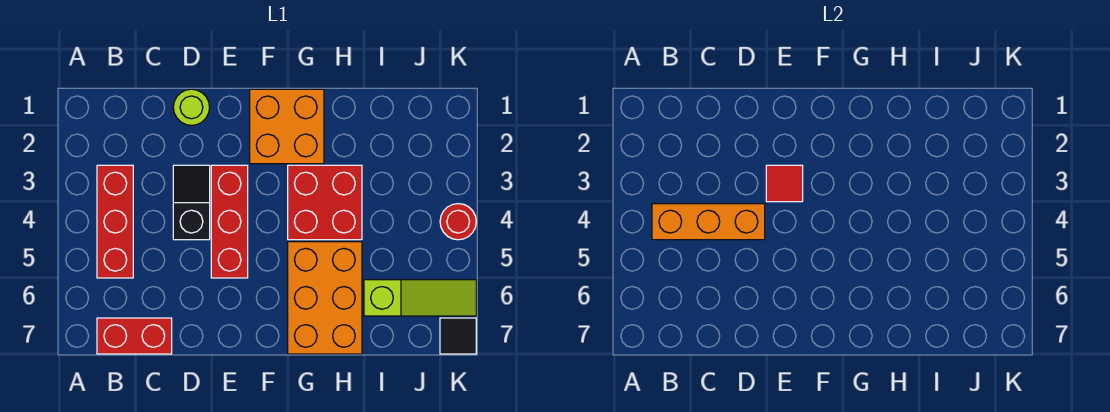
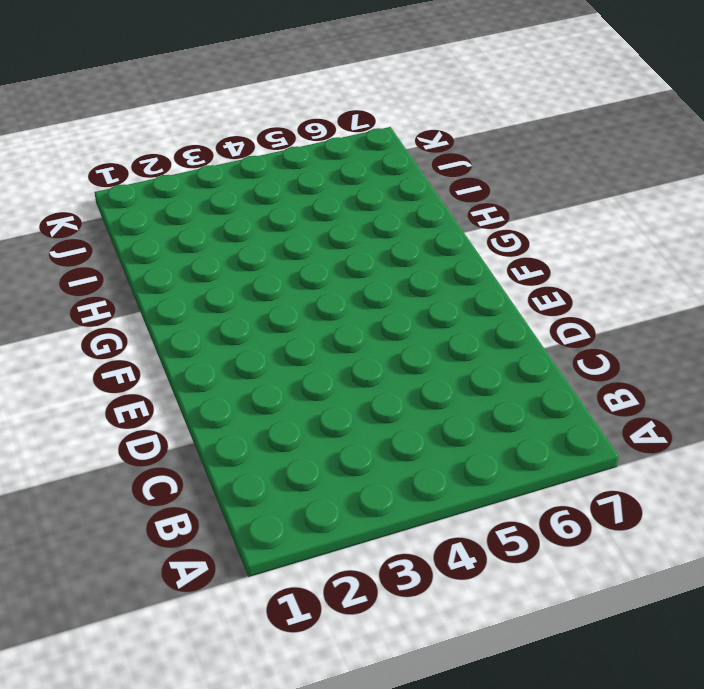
none -> red brick B3:B5 level 1
none -> red brick B7:C7 level 1
none -> lime round brick D1 level 1

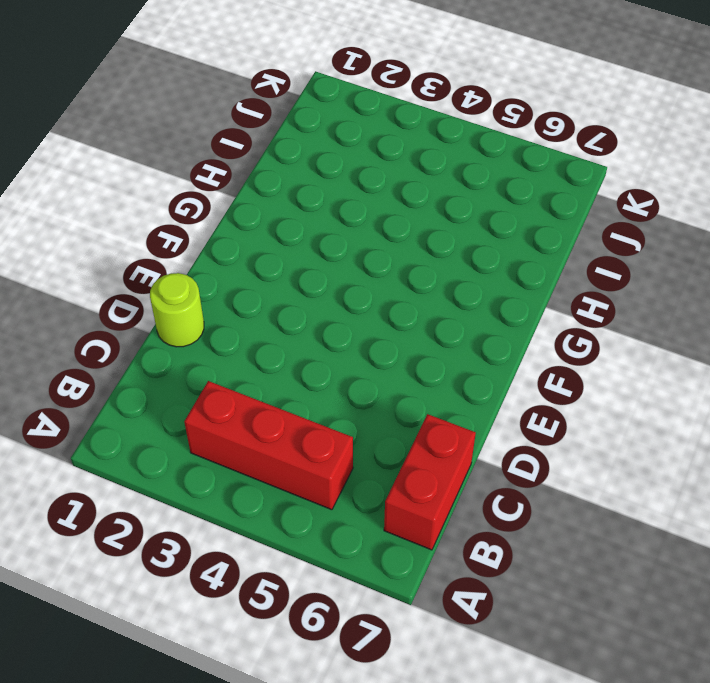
none -> black slope D3:D4 level 1 top 4
none -> red brick E3:E5 level 1
none -> orange brick F1:G2 level 1

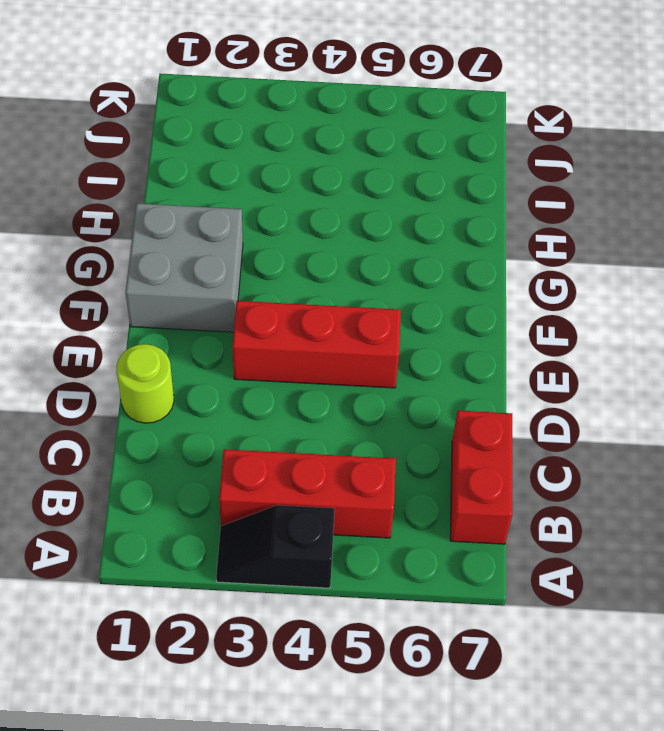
black slope A3:A4 level 1 top 4 -> black slope D3:D4 level 1 top 4
grey brick F1:G2 level 1 -> orange brick F1:G2 level 1
none -> red brick G3:H4 level 1
none -> orange brick G5:H7 level 1
none -> lime slope I6:K6 level 1 top I

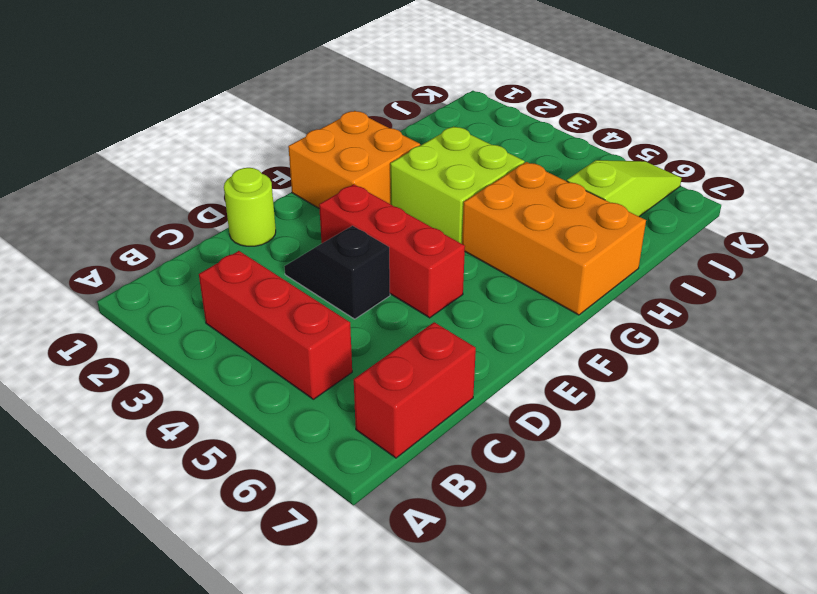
lime brick G3:H4 level 1 -> red brick G3:H4 level 1
none -> red round brick K4 level 1
none -> black tile K7 level 1
none -> orange brick B4:D4 level 2

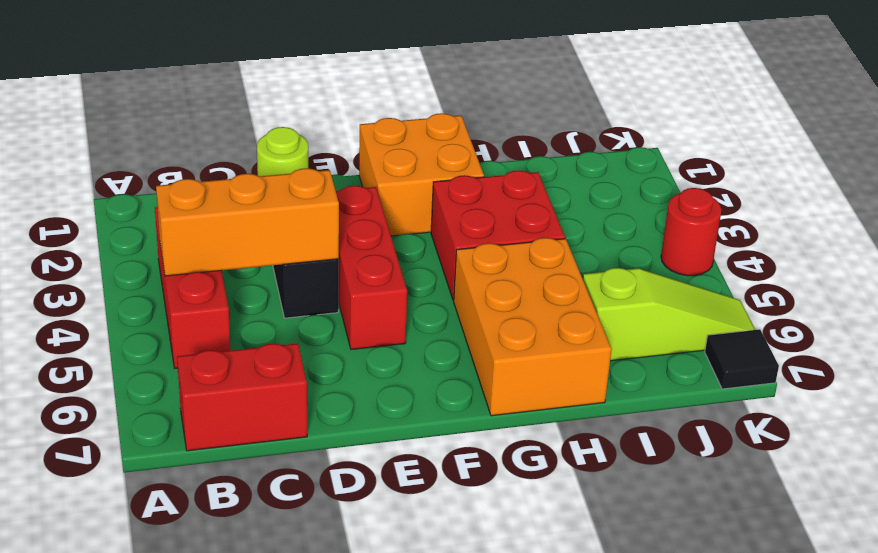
none -> red tile E3 level 2

